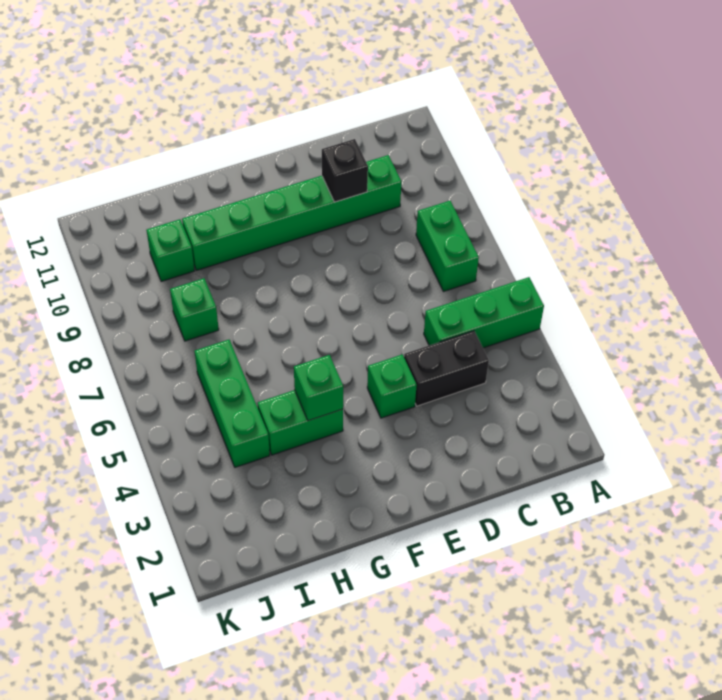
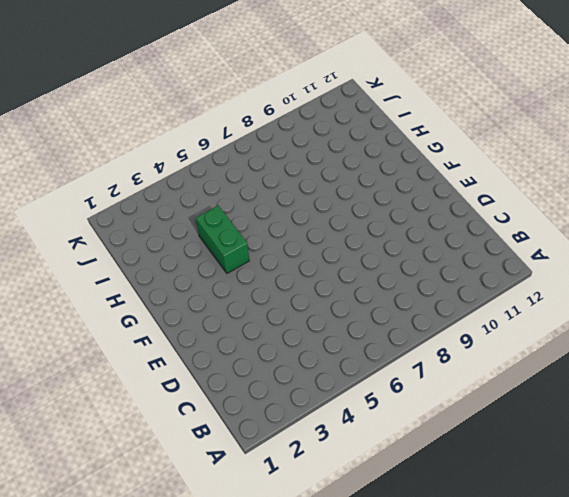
none -> green brick A5:C5 level 1
none -> green brick B7:B8 level 1

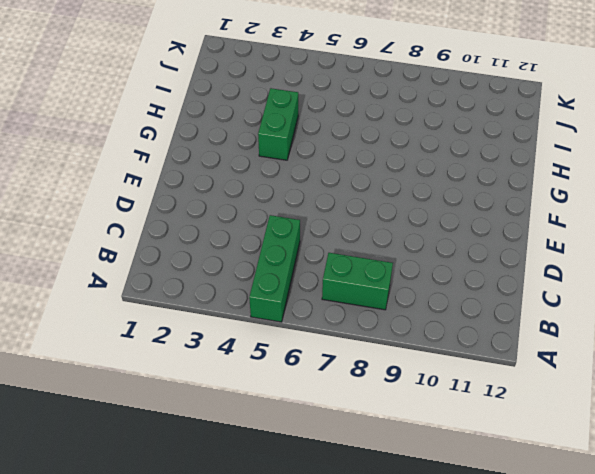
none -> black brick C4:D4 level 1
none -> green brick C10:H10 level 1

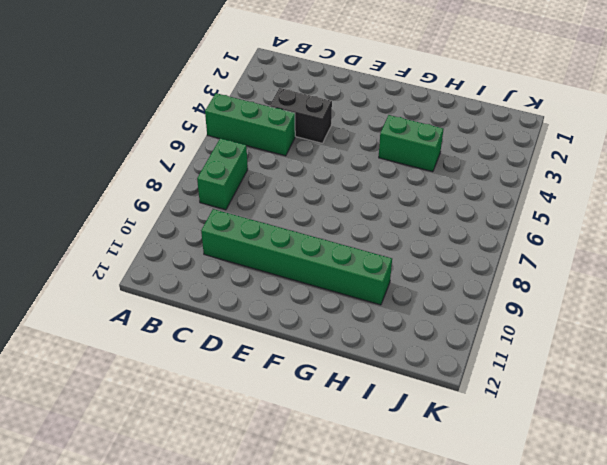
none -> green brick E4 level 1
none -> green brick I4:I6 level 1

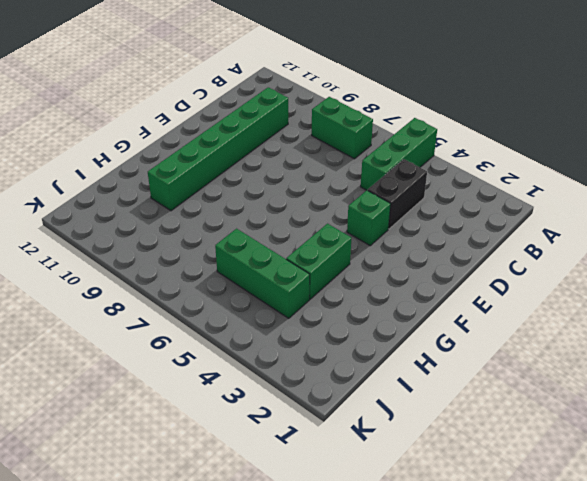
none -> green brick I8 level 1
none -> green brick I10 level 1

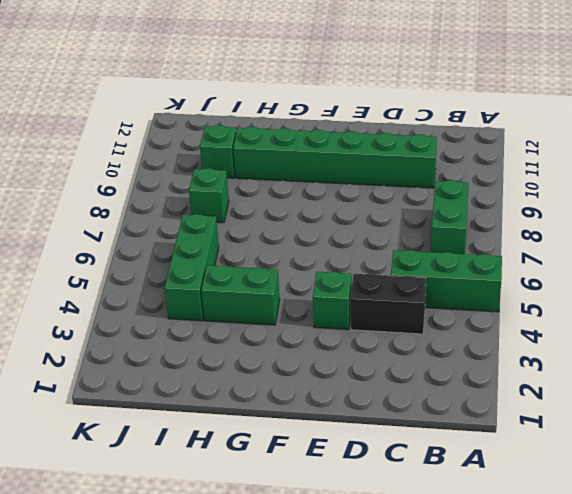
none -> black brick D10 level 2
none -> green brick G4 level 2

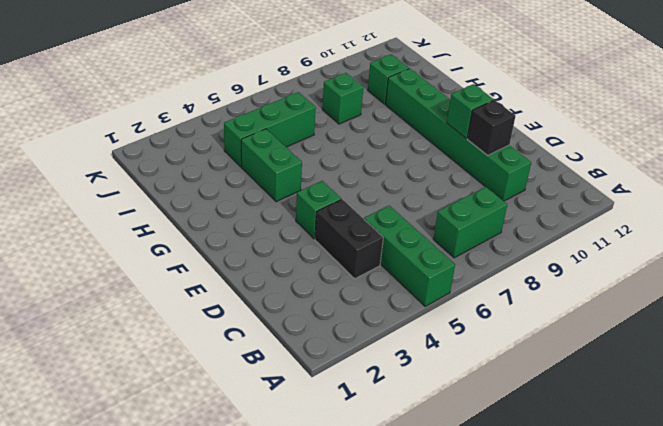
green brick E10 level 2 -> green brick G4 level 2

